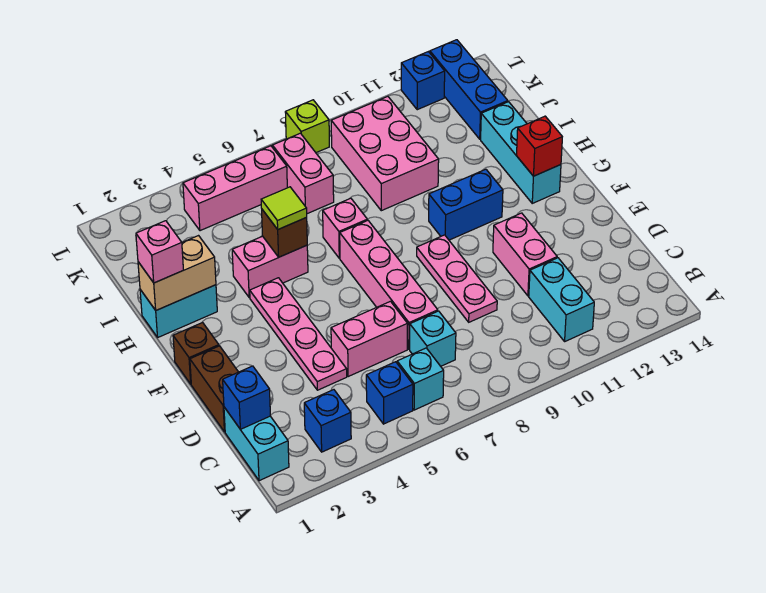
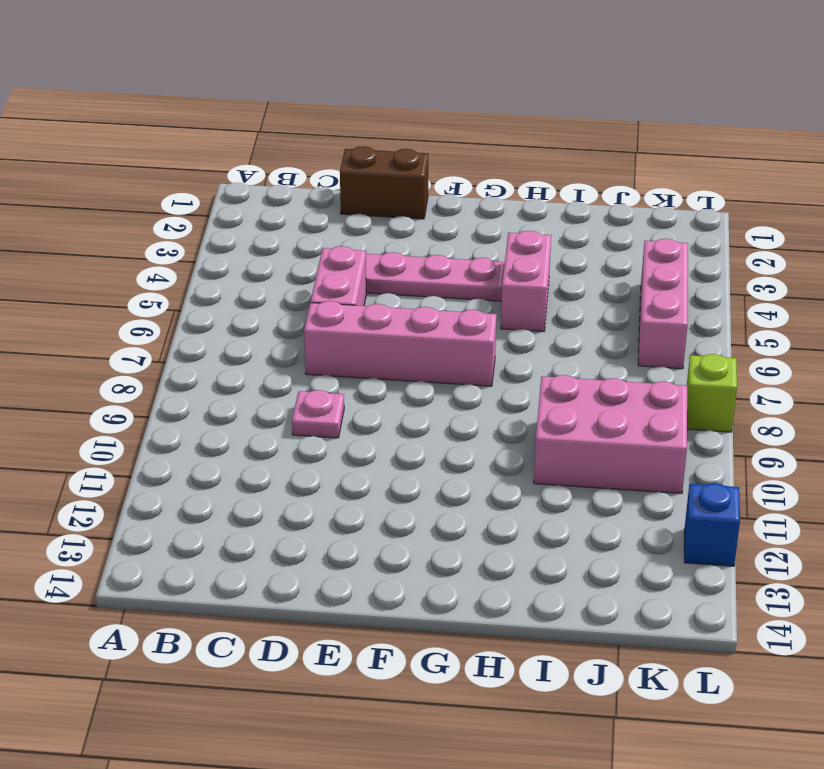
pink plate D9 level 1 -> pink plate D9:F9 level 1
none -> cyan brick B1:C1 level 1
none -> blue brick B3 level 1
none -> blue brick B5 level 1
none -> cyan brick B6 level 1

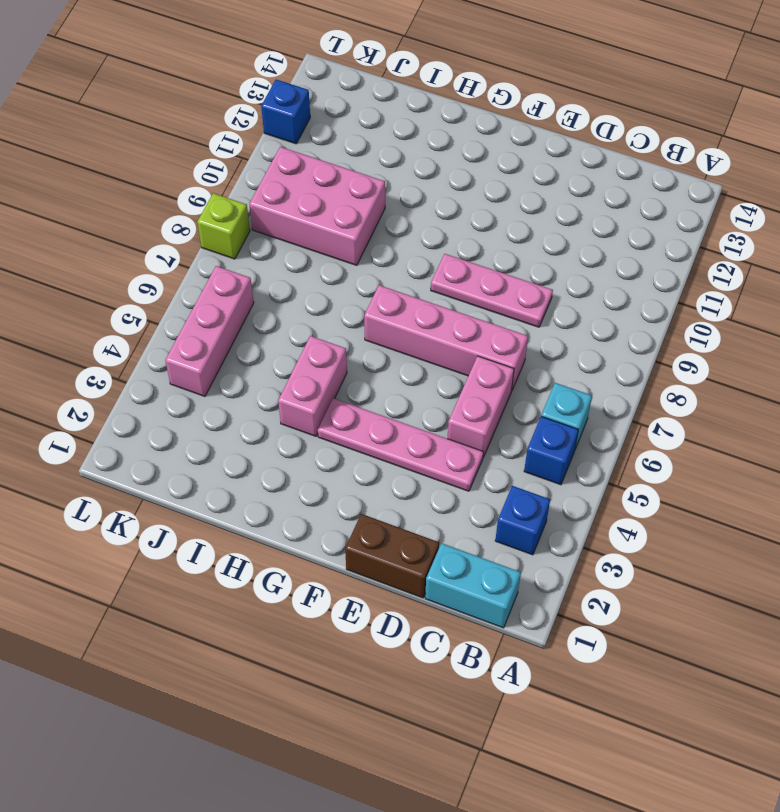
none -> cyan brick B11:C11 level 1
none -> cyan brick C7 level 1
none -> pink brick D11:E11 level 1
none -> brown brick F1 level 1

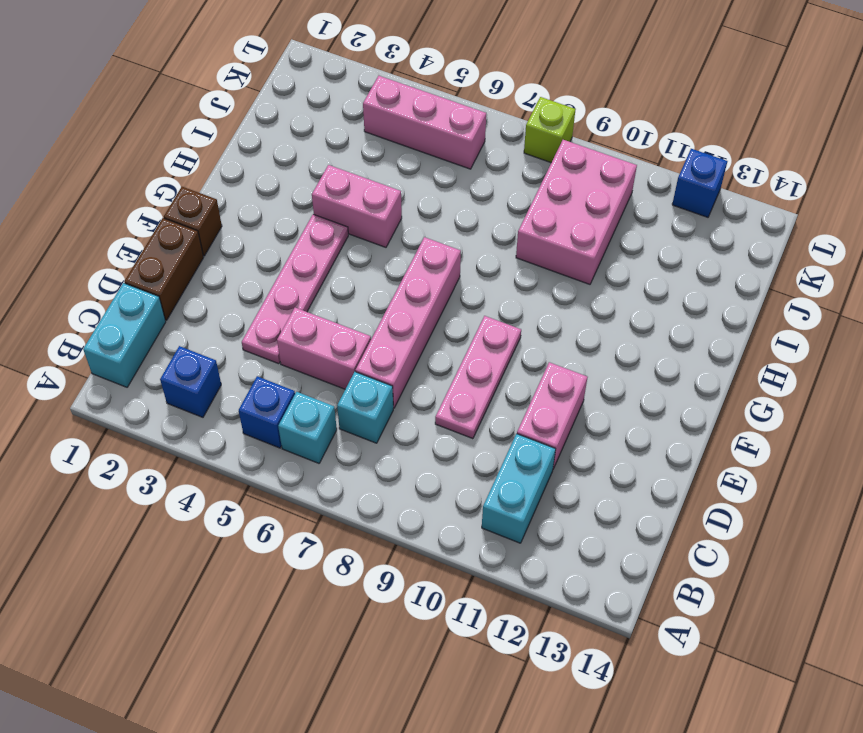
none -> blue brick G10:G11 level 1
none -> cyan brick G13:I13 level 1
none -> cyan brick H1:H2 level 1
none -> pink brick H7 level 1

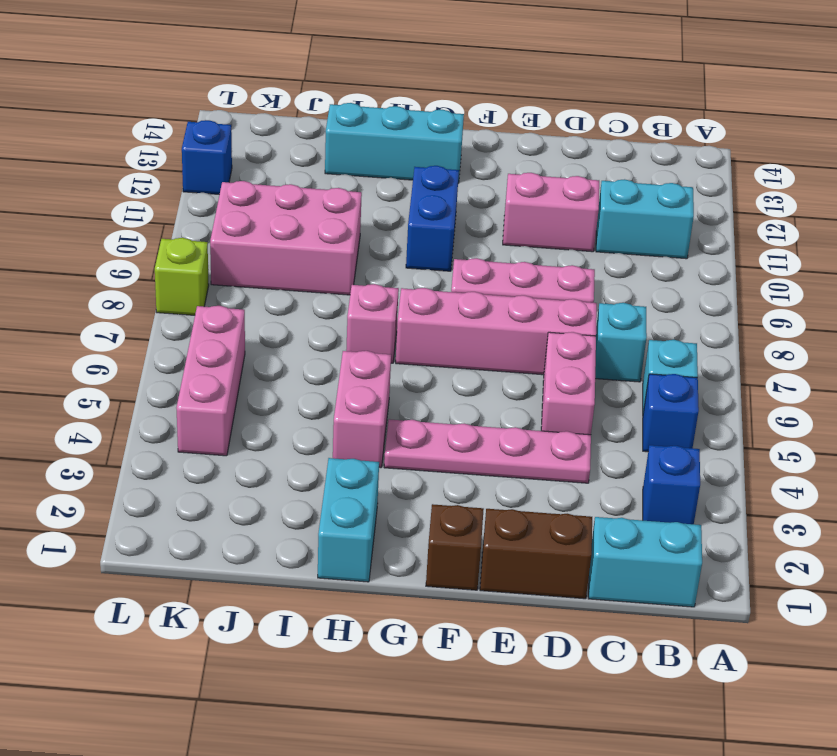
none -> pink brick J7:K7 level 1
none -> blue brick J13:L13 level 1
none -> blue brick C1 level 2
none -> red brick G13 level 2

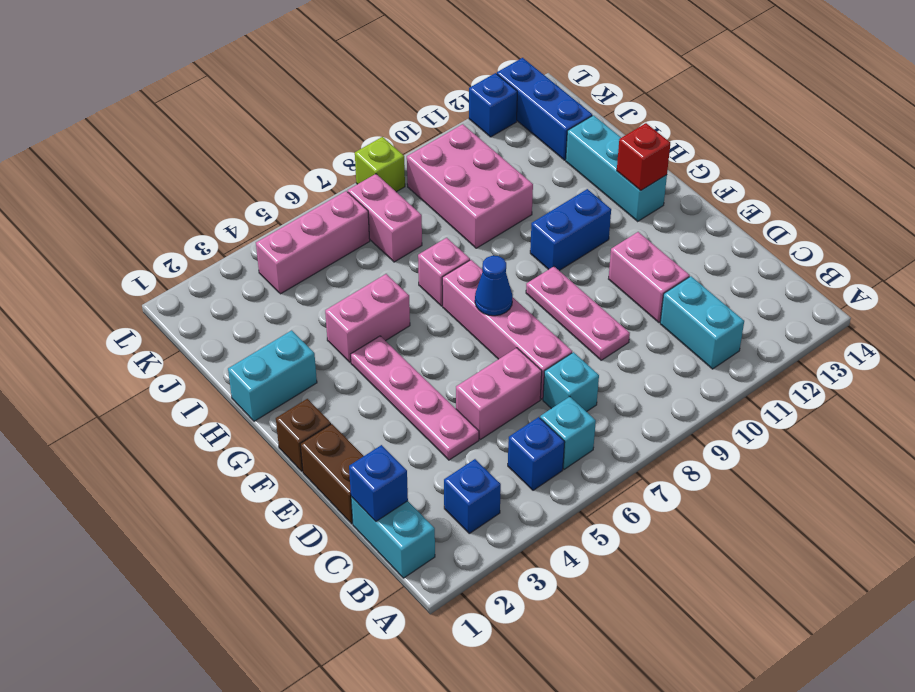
blue cone F7 level 2 -> none
none -> tan brick H1:H2 level 2
none -> brown brick H5 level 2
none -> pink brick H1 level 3
none -> lime tile H5 level 3

